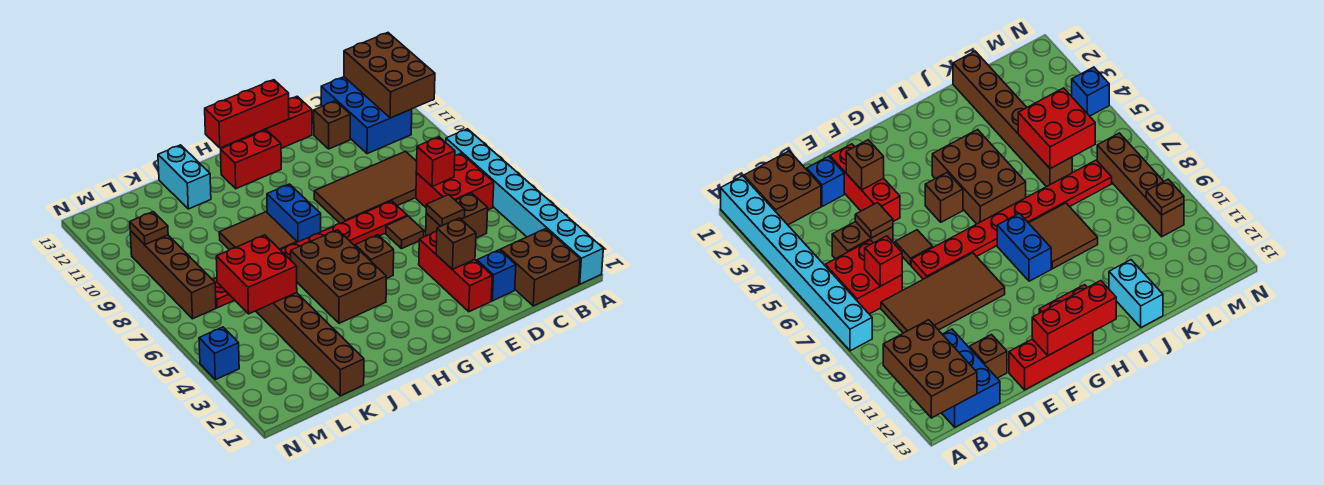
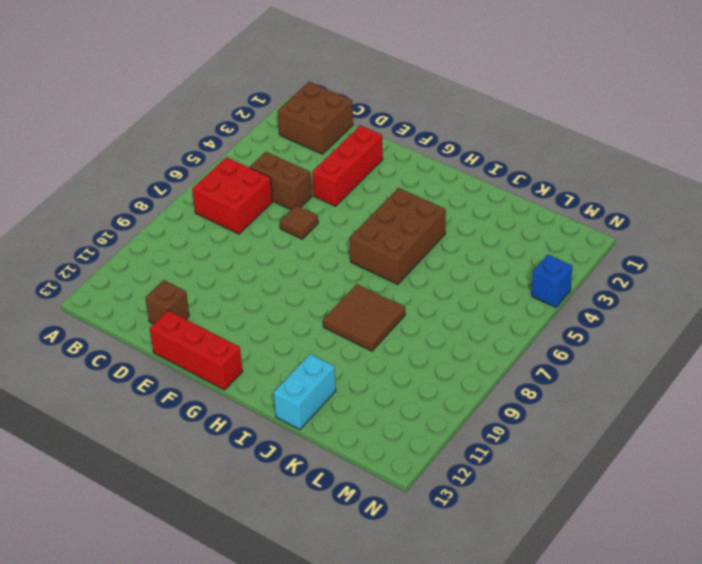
none -> cyan brick A1:A8 level 1
none -> blue brick B11:C13 level 1
none -> brown tile C8:F9 level 1

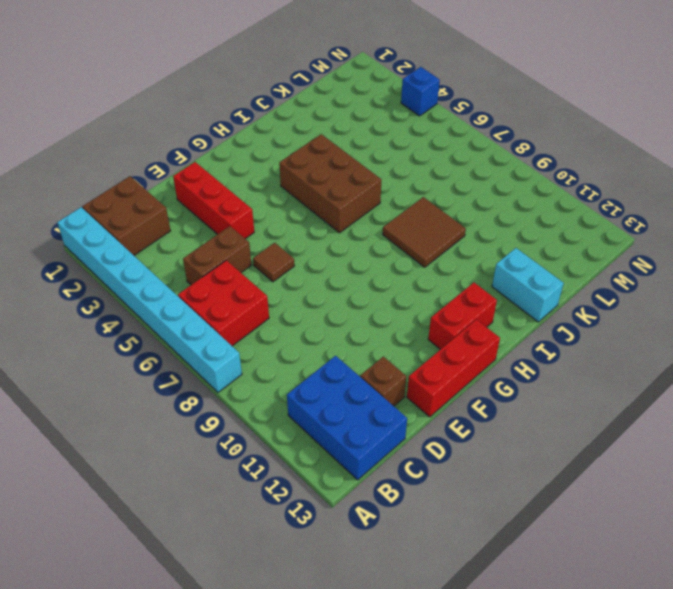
none -> brown tile C8:F9 level 1
none -> blue brick D2 level 1
none -> red plate E7:L7 level 1

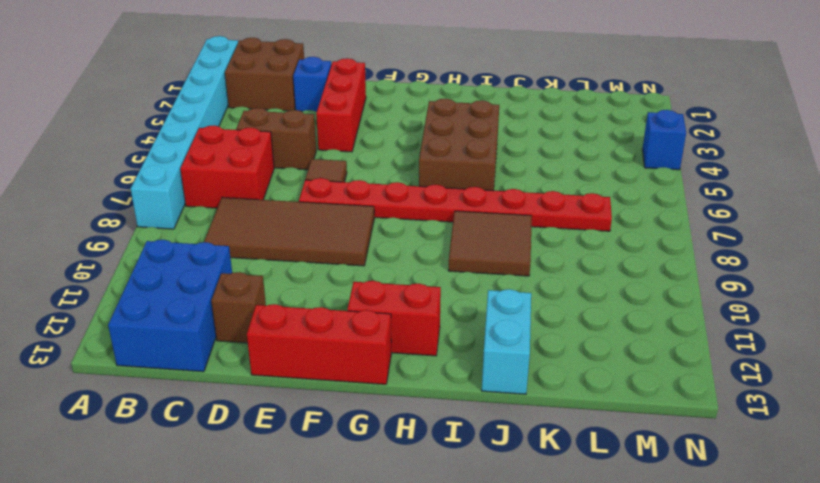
none -> brown brick G5 level 1
none -> blue brick H8:H9 level 1
none -> brown brick K1:K6 level 1

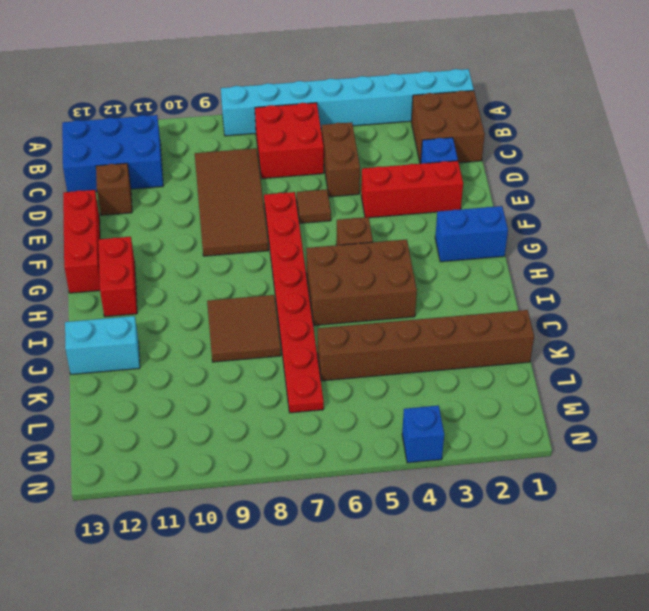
blue brick G1:G2 level 1 -> blue brick H8:H9 level 1
none -> brown brick M7:M10 level 1
none -> brown brick A11:B13 level 2
none -> red brick C7 level 2

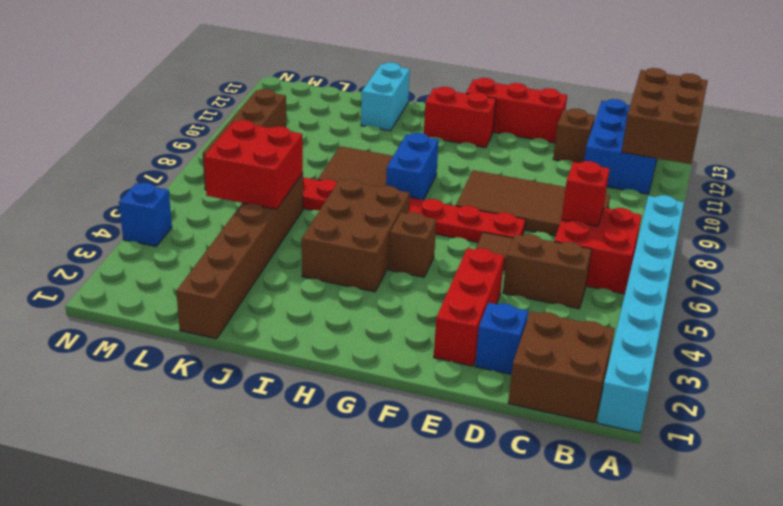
none -> brown tile D5 level 2
none -> brown brick E3 level 2
none -> red brick F13:H13 level 2

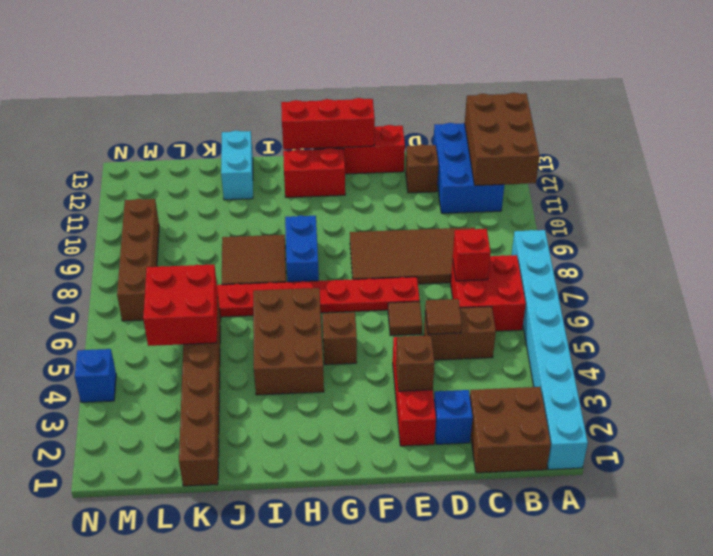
none -> brown plate M10 level 2

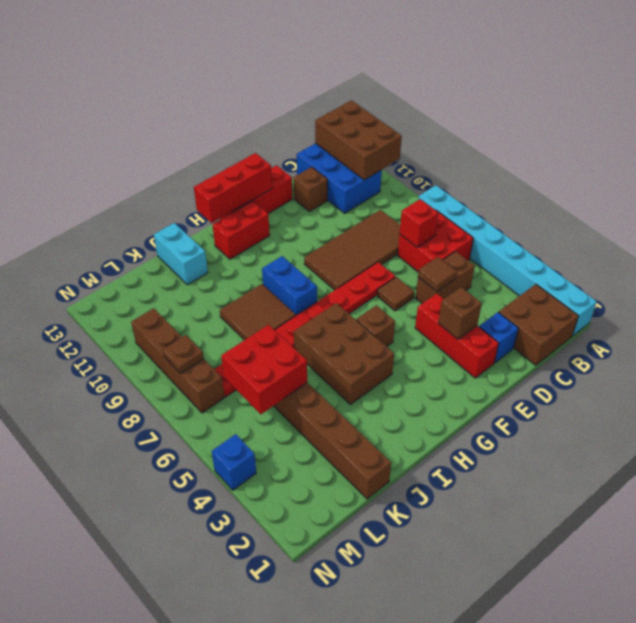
brown plate M8 level 2 -> brown plate M10 level 2

